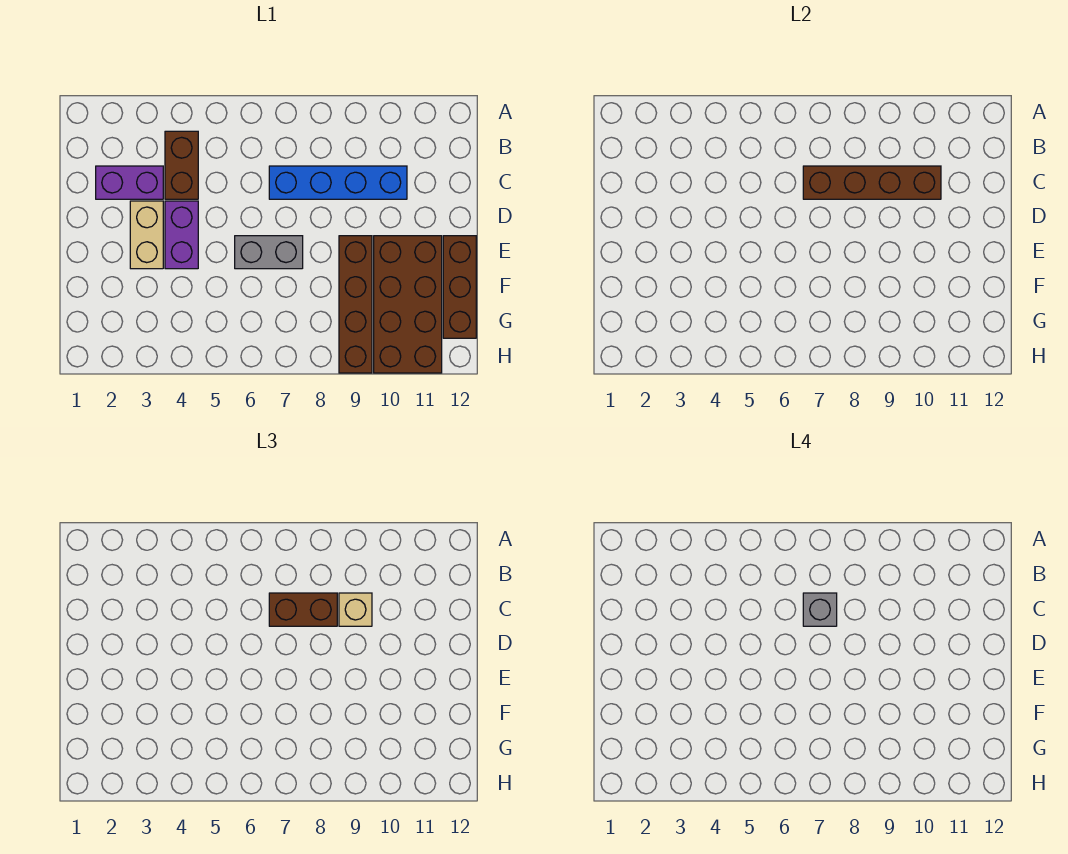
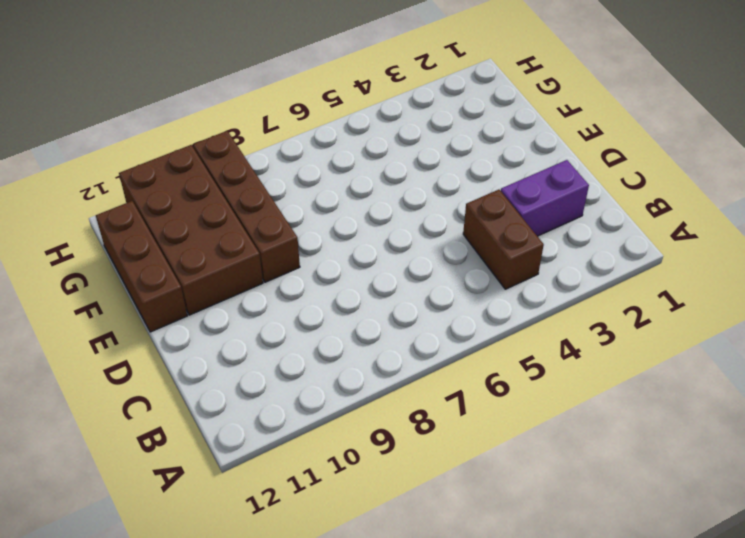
none -> blue brick C7:C10 level 1
none -> tan brick D3:E3 level 1
none -> purple brick D4:E4 level 1

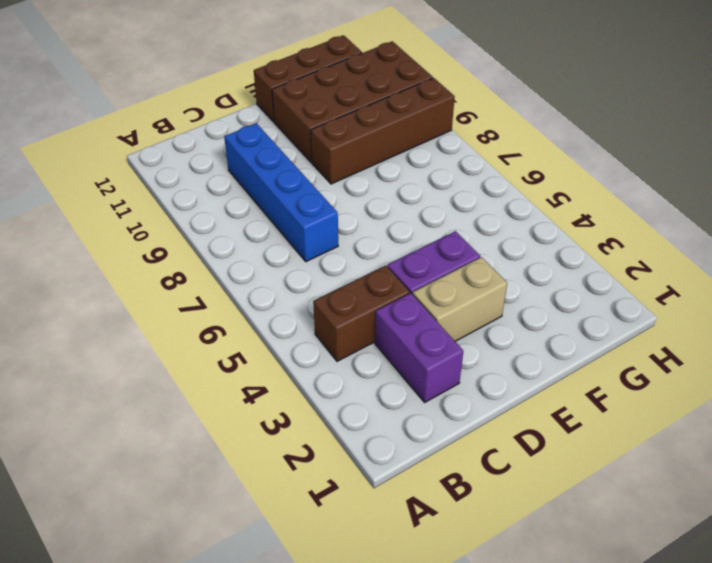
none -> grey brick E6:E7 level 1
none -> brown brick C7:C10 level 2
none -> brown brick C7:C8 level 3

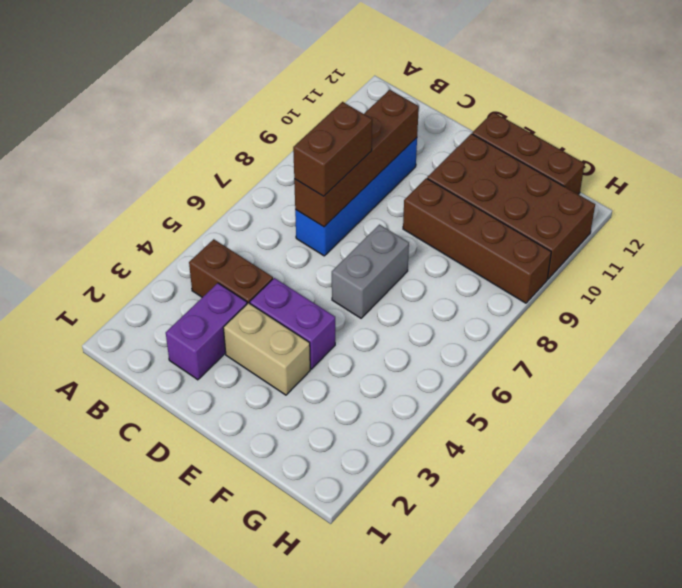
none -> tan brick C9 level 3
none -> grey brick C7 level 4

